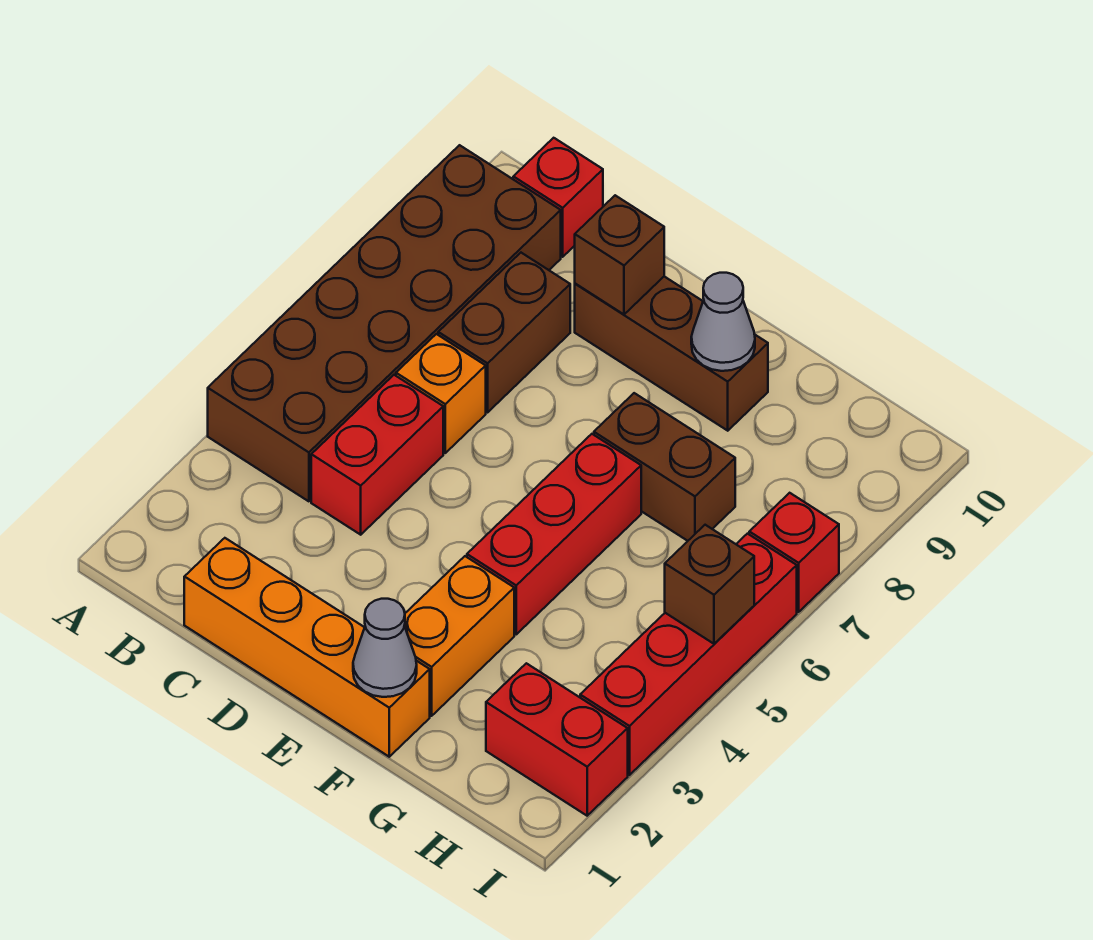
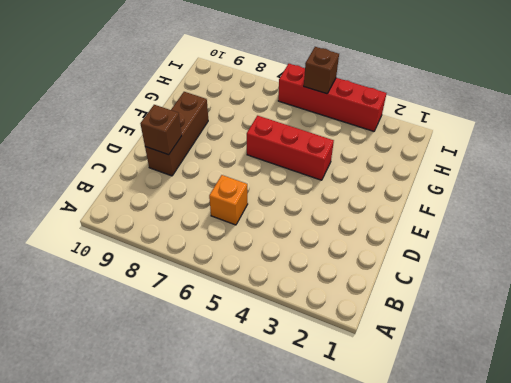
none -> brown brick A4:B9 level 1
none -> red brick B10 level 1
none -> orange brick C1:F1 level 1

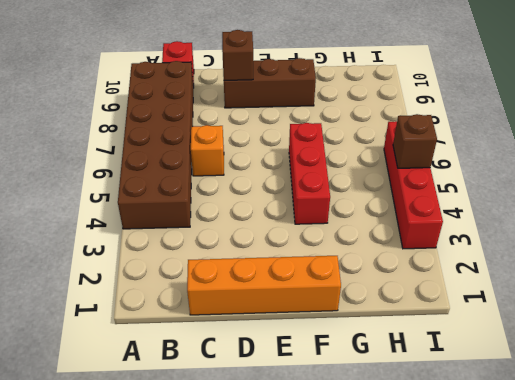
none -> red brick C4:C5 level 1
none -> brown brick C7:C8 level 1
none -> orange brick F2:F3 level 1

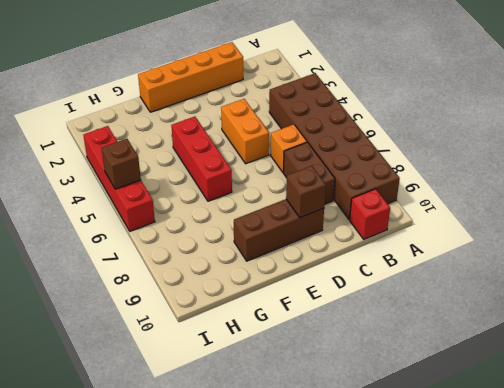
orange brick D4:D5 level 1 -> orange brick F2:F3 level 1
none -> red brick C4:C5 level 1
none -> brown brick F7:G7 level 1
none -> red brick H2:I2 level 1

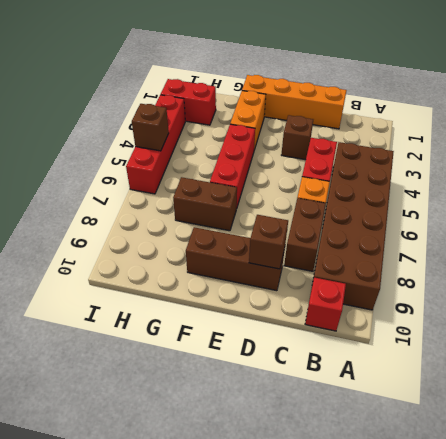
brown brick D3 level 1 -> none
none -> red brick I7 level 1
none -> grey cone F1 level 2
none -> grey cone F9 level 2

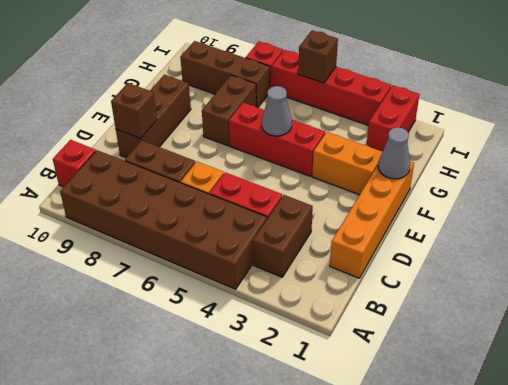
brown brick B3:C3 level 1 -> none
grey cone F5 level 2 -> grey cone F9 level 2
brown brick H7:H9 level 1 -> none

